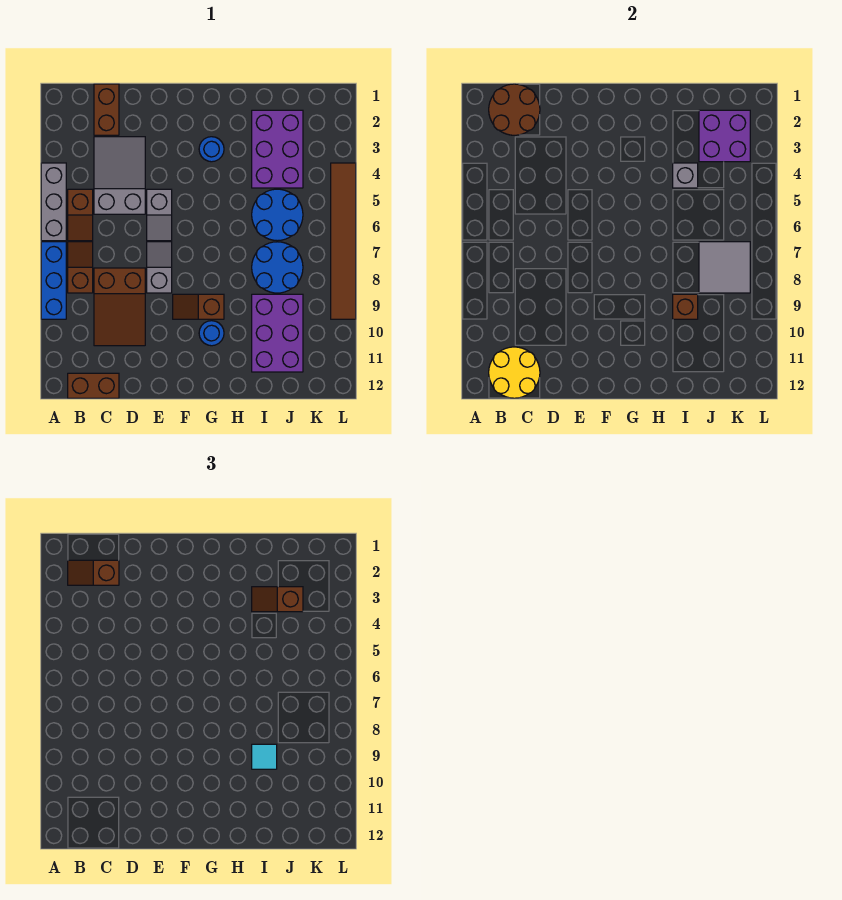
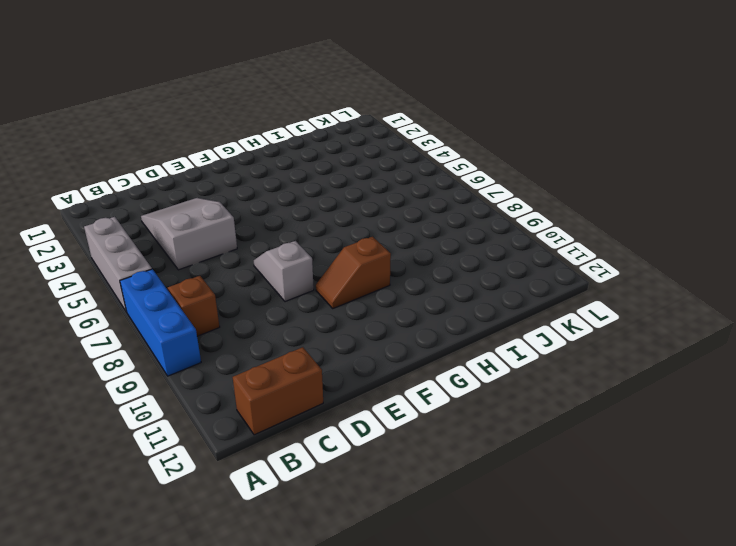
none -> brown slope B5:B6 level 1 top 5
none -> brown brick C1:C2 level 1
none -> brown slope C8:D10 level 1 top 8

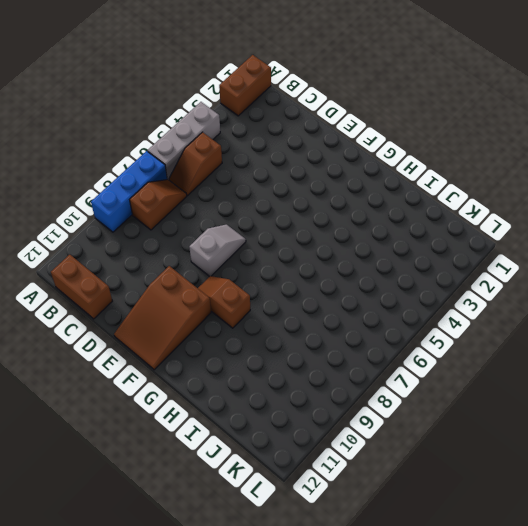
brown brick A1:A2 level 1 -> brown brick C1:C2 level 1
brown slope E10:F12 level 1 top 10 -> brown slope C8:D10 level 1 top 8
none -> grey slope C3:D5 level 1 top 5
none -> grey slope E5:E6 level 1 top 5
none -> blue round brick G3 level 1

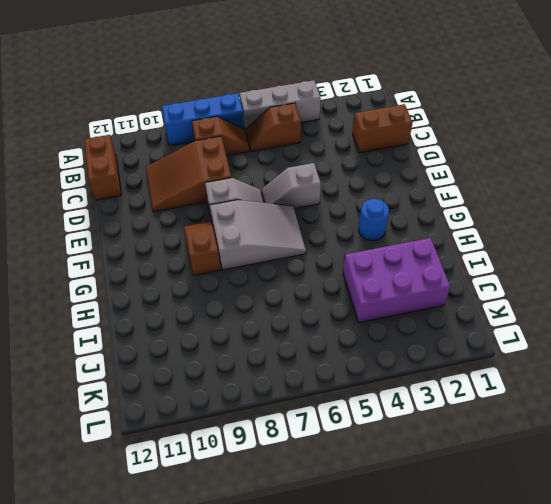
grey slope F6:G8 level 1 top 8 -> grey slope C3:D5 level 1 top 5
none -> blue round brick G10 level 1
none -> blue round brick I5:J6 level 1
none -> blue round brick I7:J8 level 1

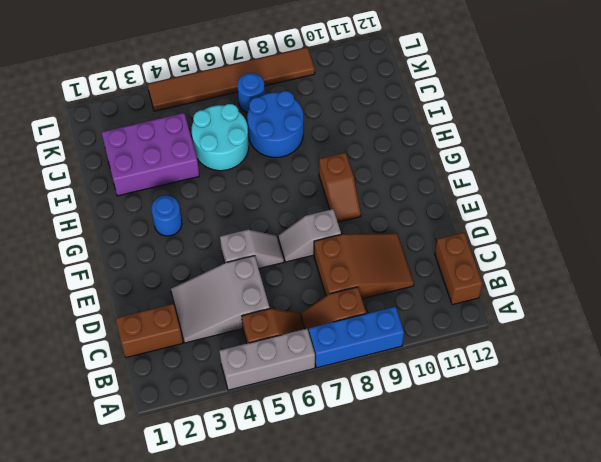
cyan round brick I5:J6 level 1 -> blue round brick I5:J6 level 1
blue round brick K7 level 1 -> blue round brick G10 level 1
none -> purple brick I9:J11 level 1
none -> brown round brick B1:C2 level 2
none -> yellow round brick B11:C12 level 2

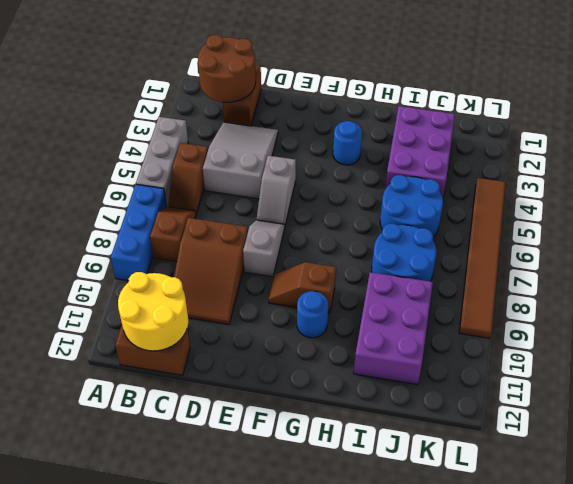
none -> grey brick I4 level 2
none -> brown brick I9 level 2
none -> purple brick J2:K3 level 2

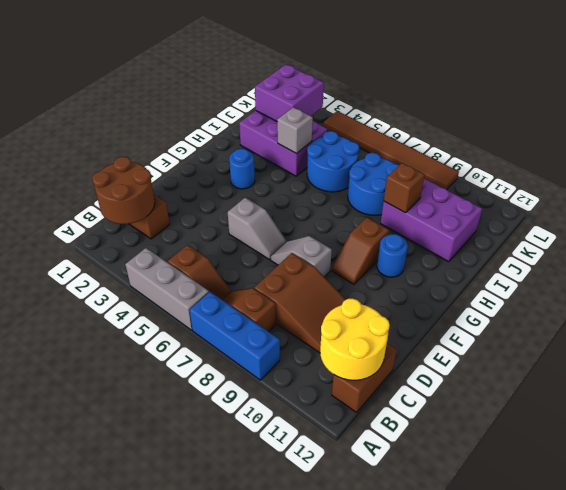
none -> grey slope C3:D5 level 1 top 5
none -> grey tile J7:K8 level 2
none -> brown slope B2:C2 level 3 top C

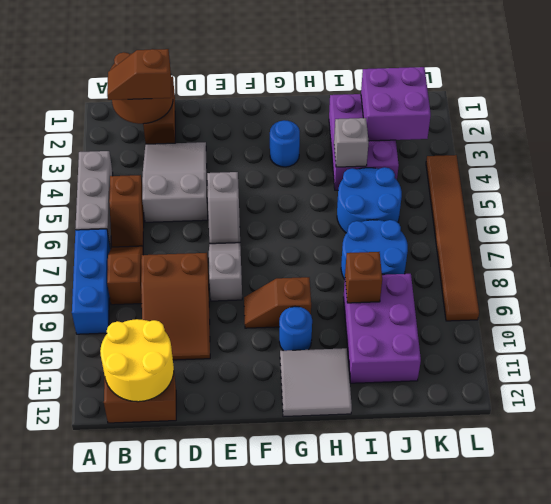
grey tile G11:H12 level 1 -> grey tile J7:K8 level 2
none -> brown slope I3:J3 level 3 top J
none -> cyan tile I9 level 3

